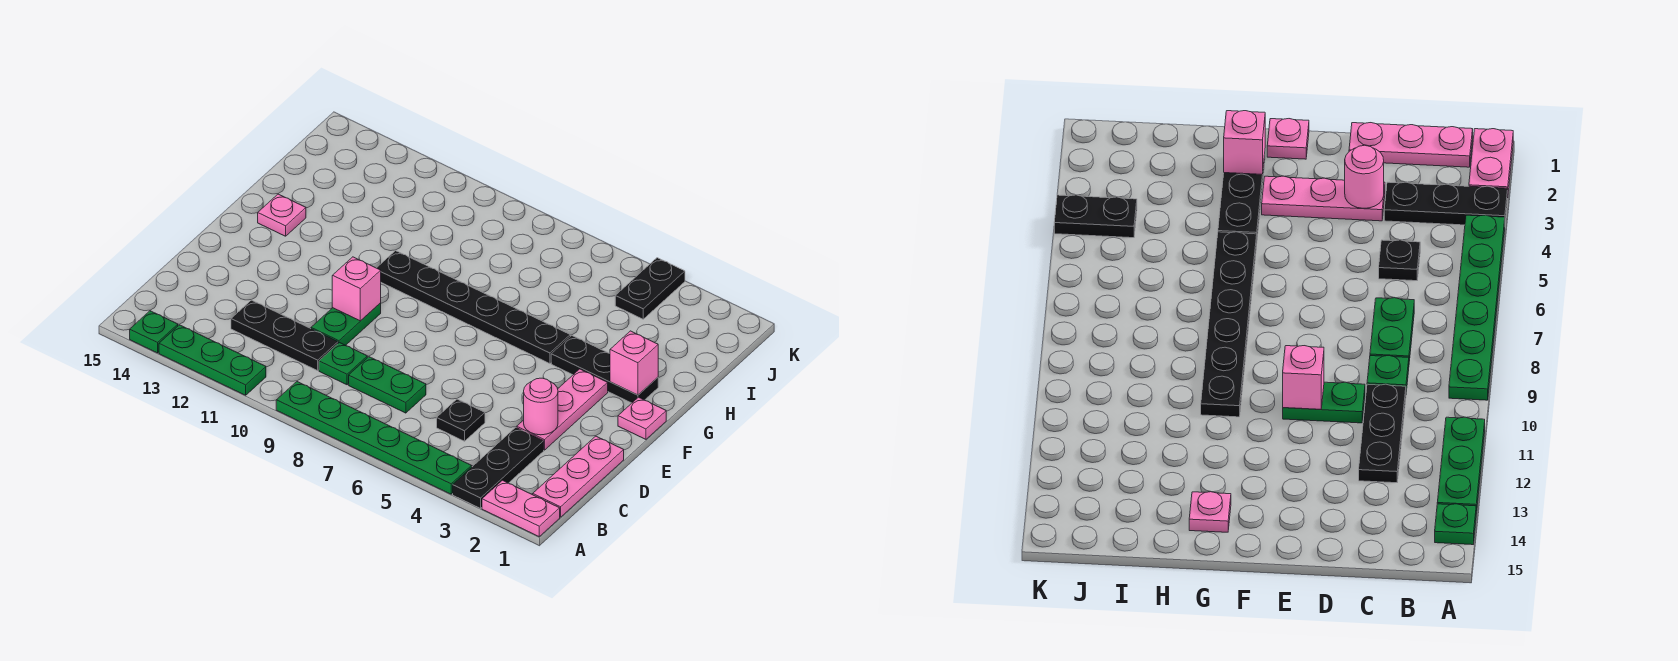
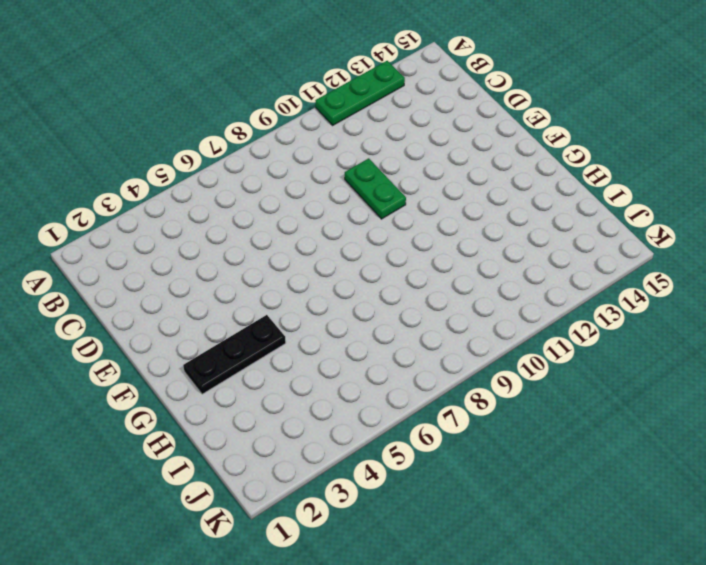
none -> pink plate A1:A2 level 1
none -> black plate A3:C3 level 1
none -> green plate A4:A9 level 1

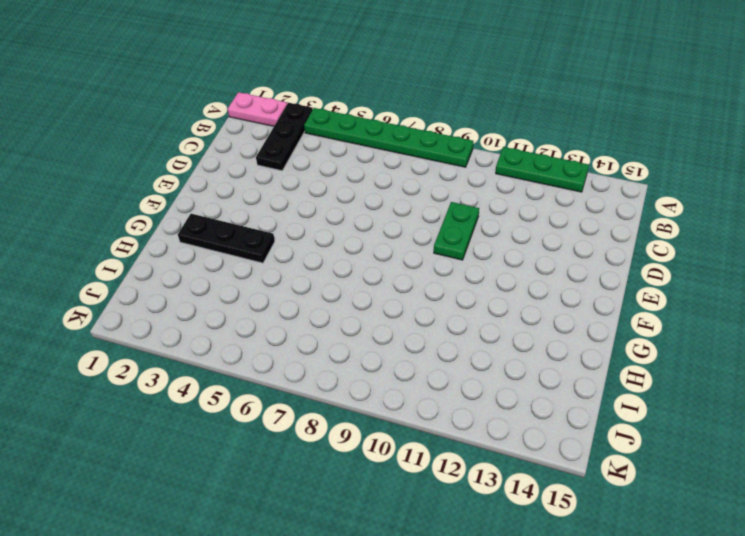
none -> green plate A14 level 1
none -> pink plate B1:D1 level 1
none -> black plate C5 level 1

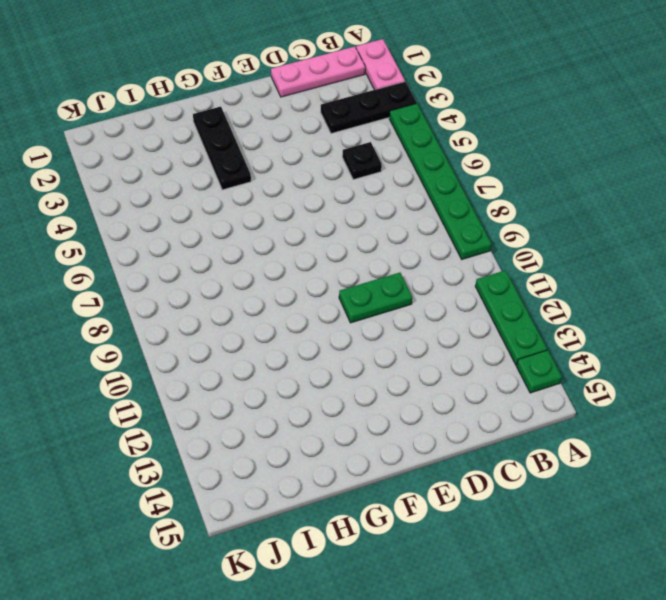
none -> green plate C7:C8 level 1
none -> green plate C9 level 1
none -> black plate C10:C12 level 1

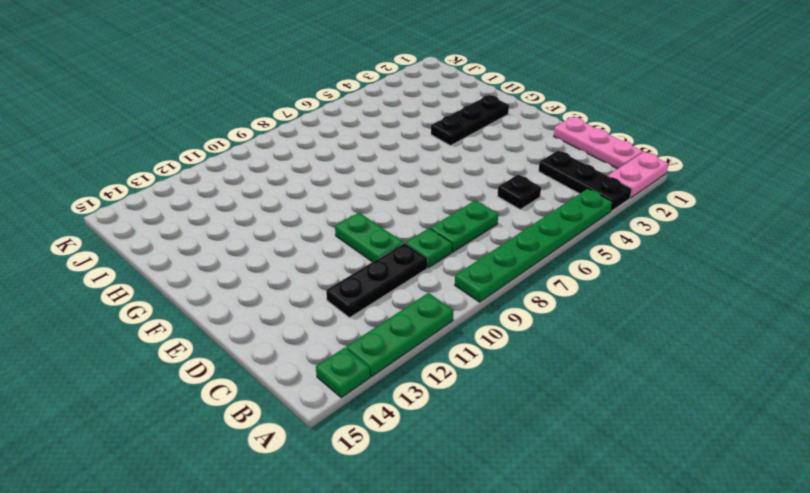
none -> pink plate D3:F3 level 1
none -> pink plate F1 level 1
none -> black plate G5:G10 level 1

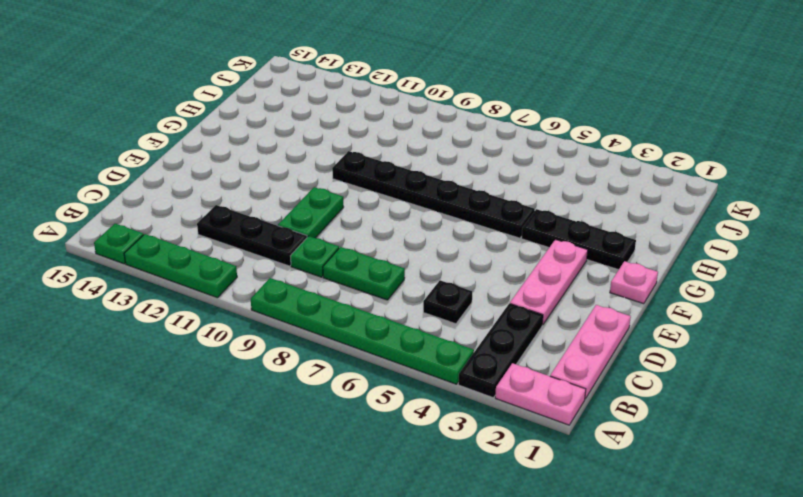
none -> pink plate G14 level 1
none -> black plate J4:K4 level 1
none -> pink round brick D3 level 2

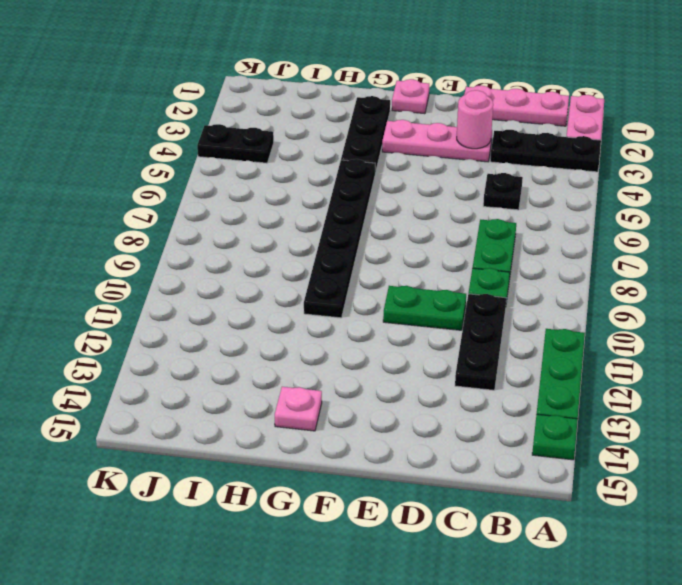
none -> green plate A4:A9 level 1
none -> pink brick E10 level 2
none -> pink brick G2 level 2

